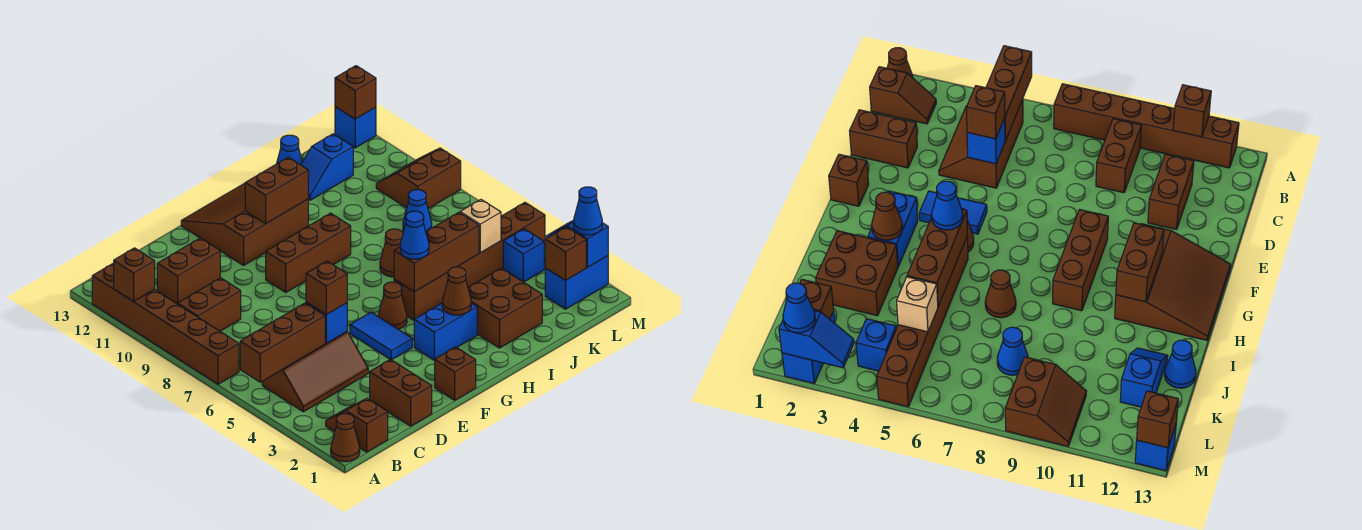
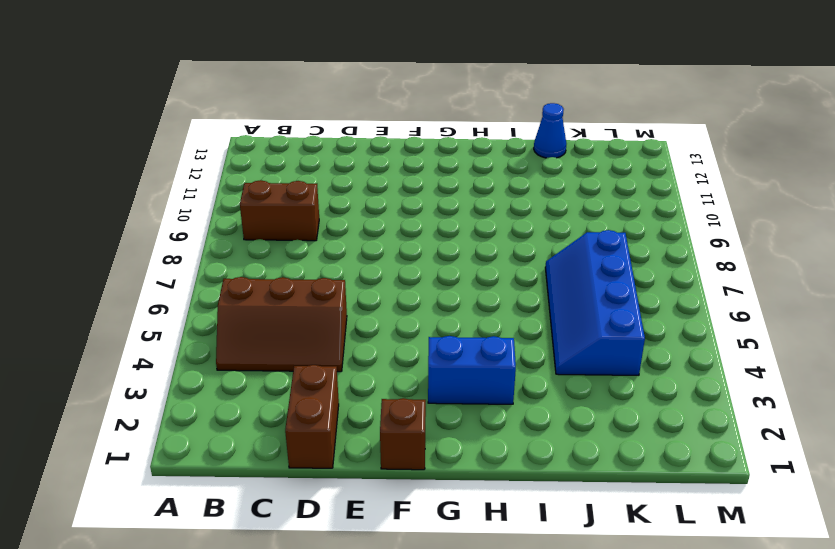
blue slope J4:K7 level 1 top K -> brown brick H5:M5 level 1
none -> brown cone A1 level 1
none -> brown brick A7:A12 level 1
none -> brown slope B1:B2 level 1 top 1
none -> brown brick C11:D11 level 1

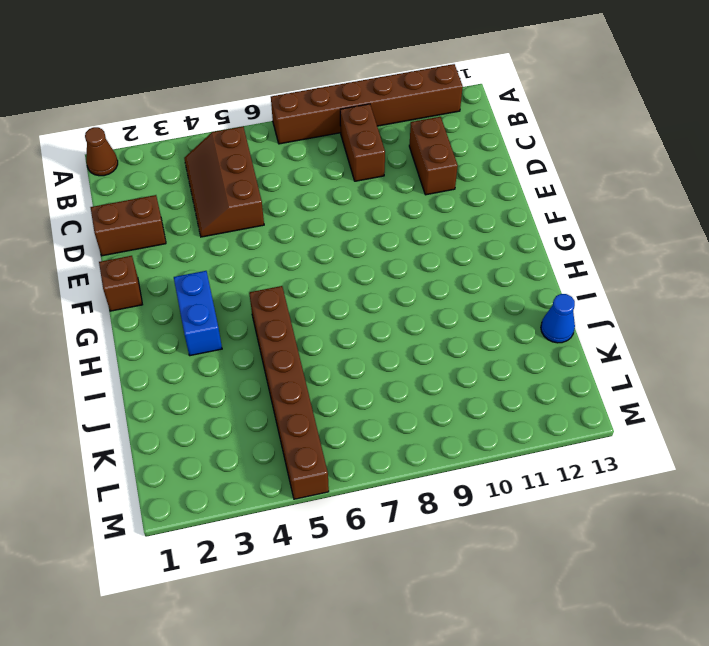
none -> brown slope B1:B2 level 1 top 1
none -> blue tile F4:F5 level 1
none -> brown brick F9:H9 level 1
none -> brown slope F11:H13 level 1 top 11

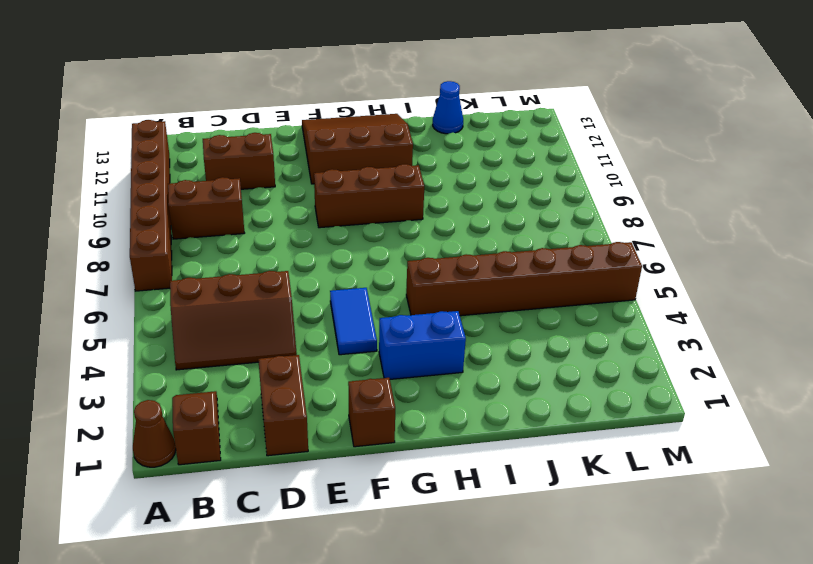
none -> brown cone G5 level 1
none -> brown brick I2:J3 level 1
none -> brown cone I7 level 1
none -> blue slope J12:K12 level 1 top K

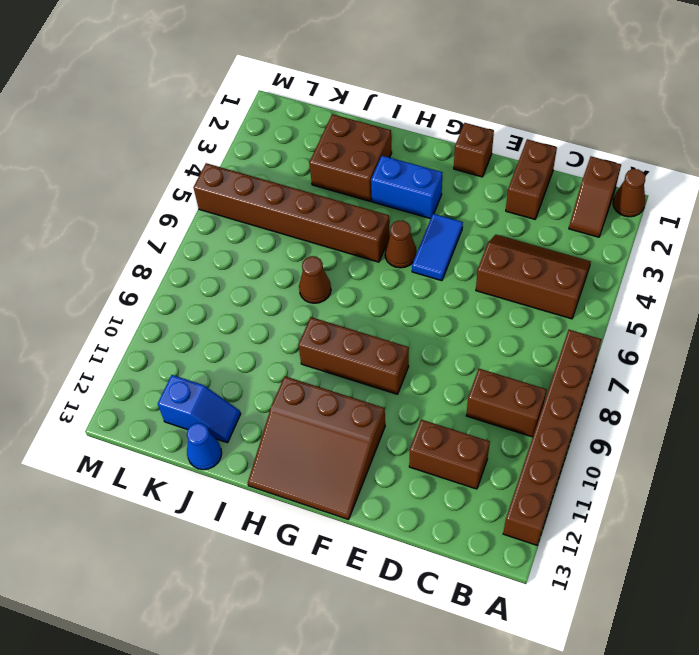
none -> blue cone K8 level 1
none -> blue brick L2:M2 level 1
none -> blue brick L4 level 1
none -> brown slope L9:M10 level 1 top 9

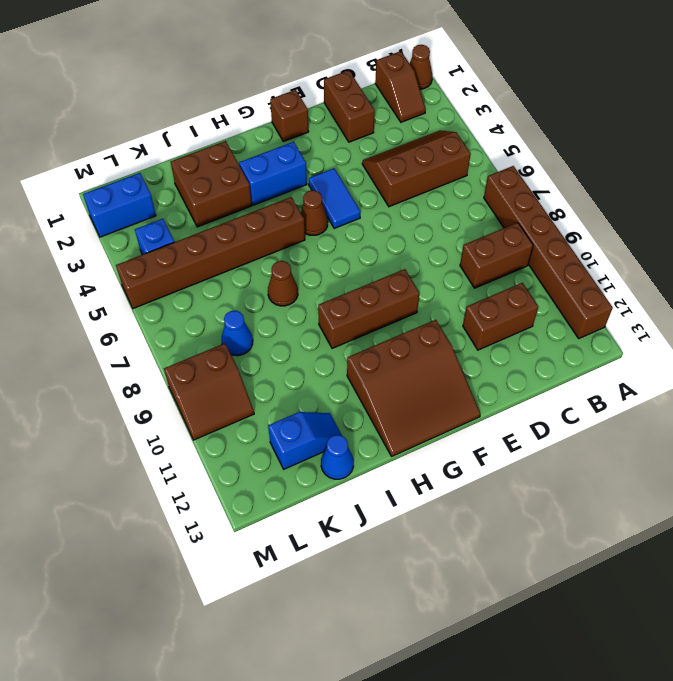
none -> blue brick M13 level 1
none -> brown brick A5:C5 level 2
none -> brown brick A11 level 2
none -> blue brick D5 level 2

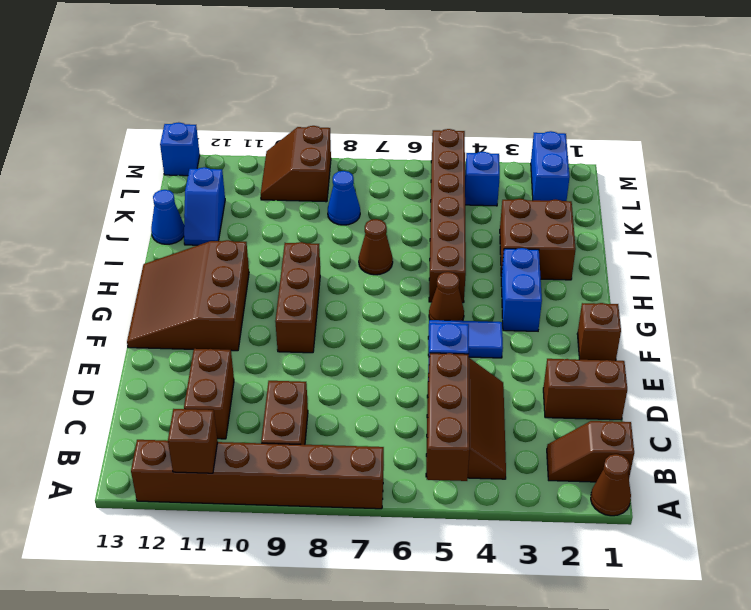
none -> brown brick G11:H11 level 2
none -> brown cone H3 level 2
none -> brown brick H5:J5 level 2
none -> tan brick K5 level 2

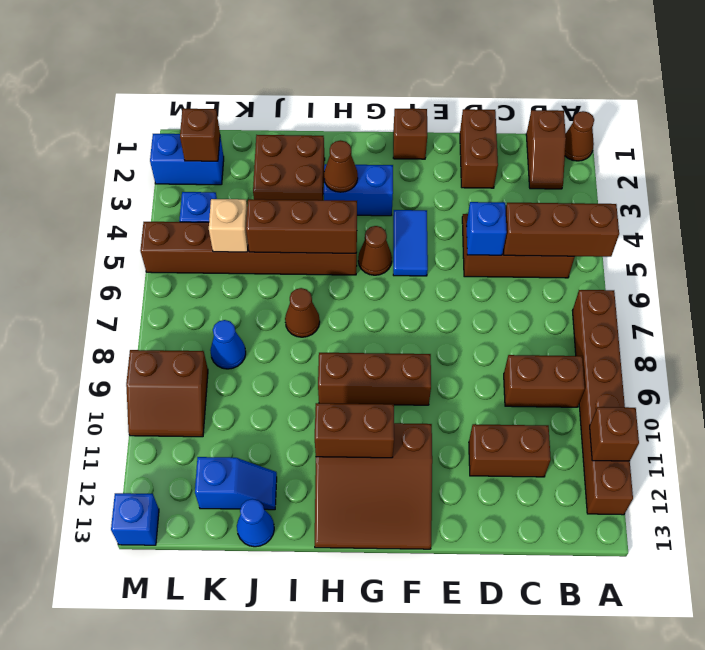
none -> blue slope M2:M3 level 2 top 2
none -> brown brick M13 level 2
none -> brown brick D5 level 3
none -> blue cone H5 level 3

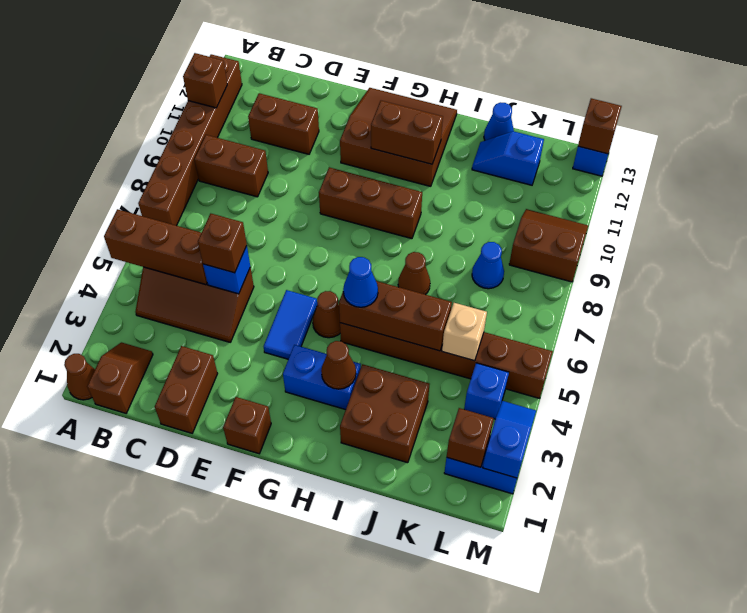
none -> blue cone M2 level 3

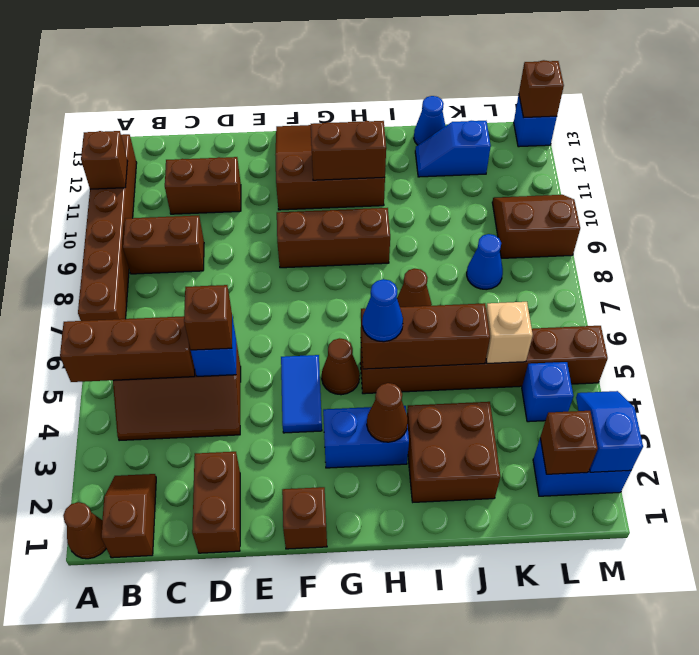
none -> blue cone M2 level 3

